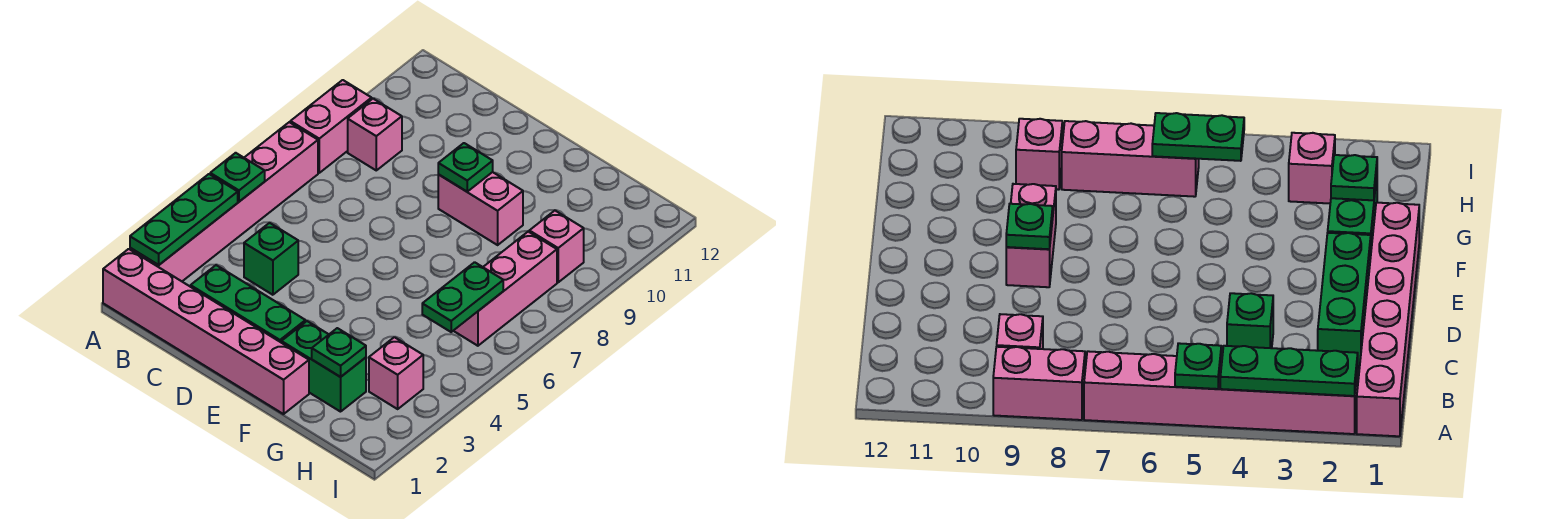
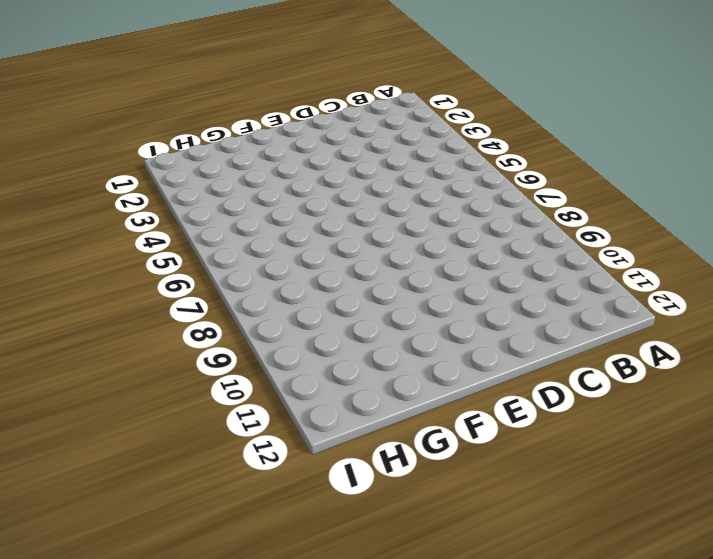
none -> pink brick A1:F1 level 1
none -> pink brick A2:A7 level 1
none -> pink brick A8:A9 level 1

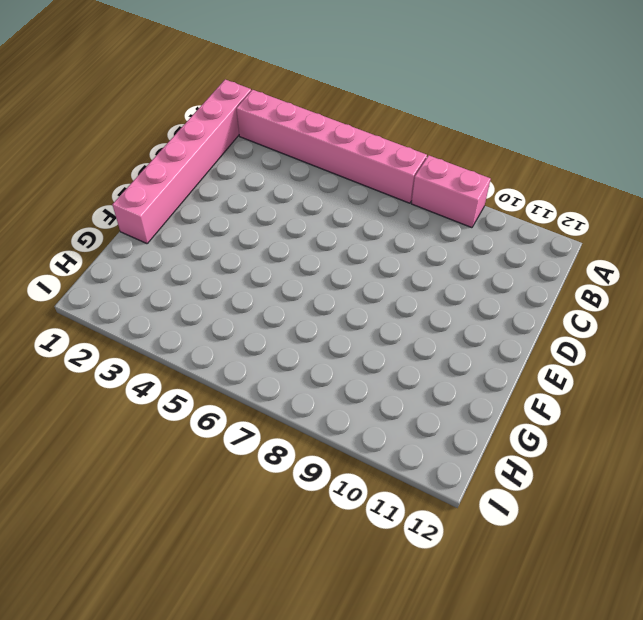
none -> pink brick B9 level 1
none -> green brick C2:E2 level 1
none -> green brick C4 level 1

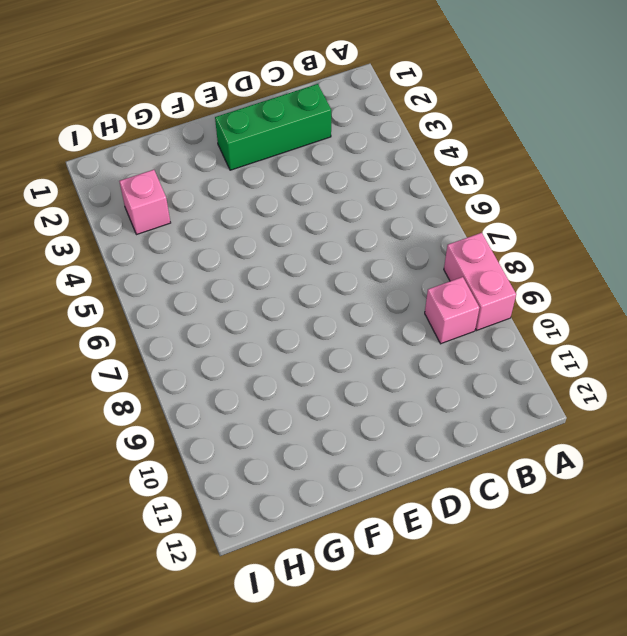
none -> pink brick A1:F1 level 1
none -> pink brick A2:A7 level 1
none -> green brick C4 level 1

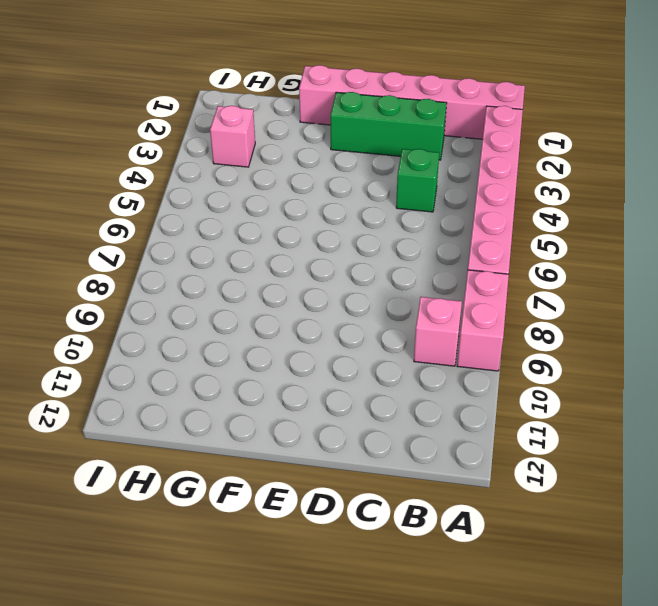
none -> pink brick E9:F9 level 1
none -> green brick F2:G2 level 1
none -> pink brick H6:H8 level 1

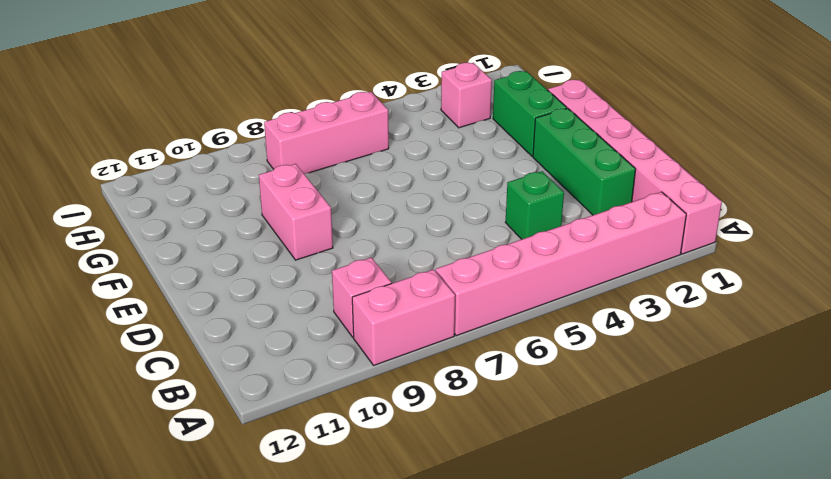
none -> pink brick H9 level 1
none -> green plate A2:A4 level 2
none -> green plate A5 level 2

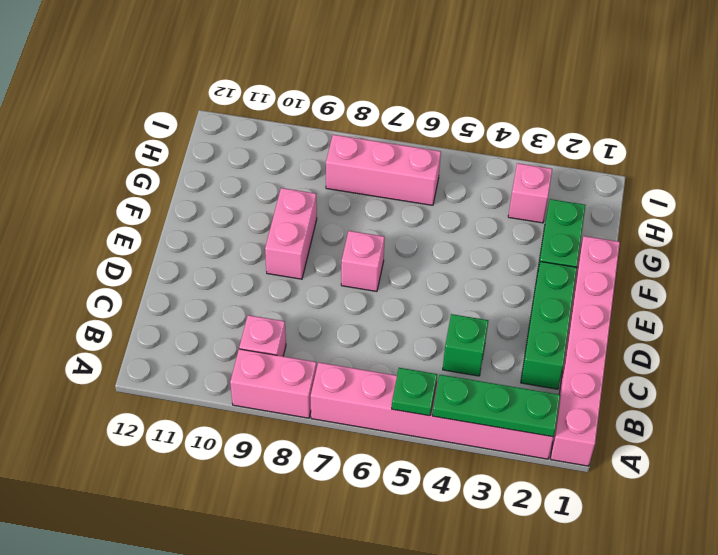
pink brick E7 level 1 -> pink brick H9 level 1
none -> green plate E9 level 2
none -> green plate G2 level 2
none -> green plate H5:H6 level 2

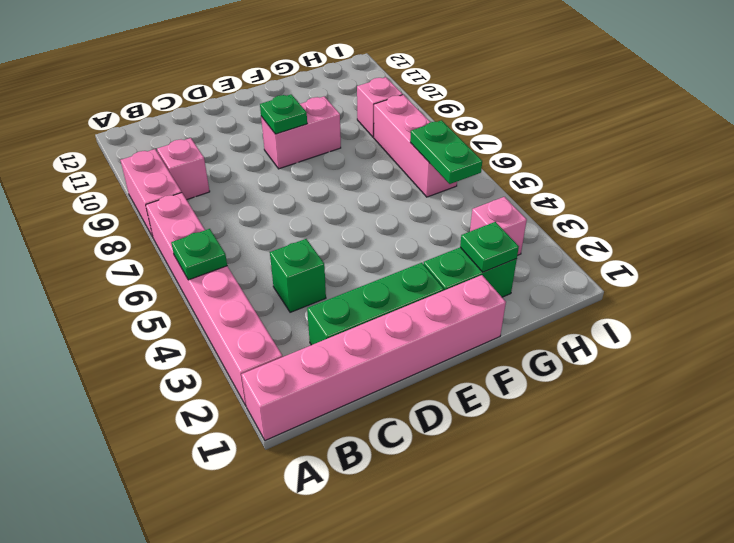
none -> green plate A2:A4 level 2

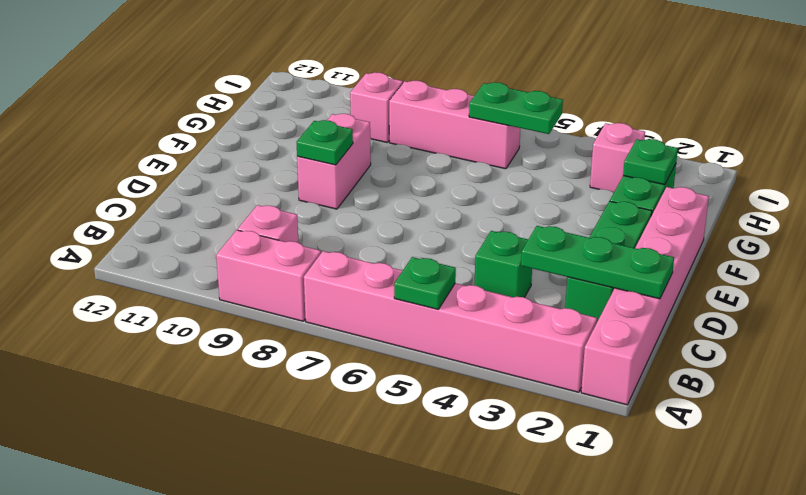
green plate C1:C3 level 2 -> green plate A2:A4 level 2

